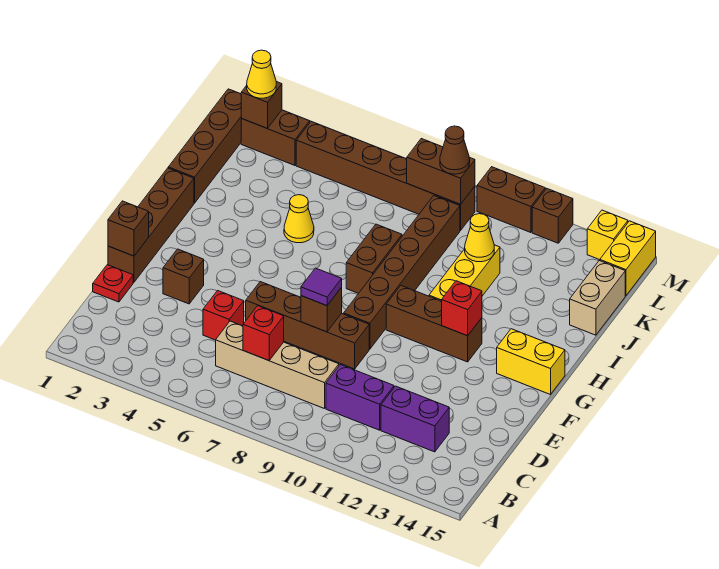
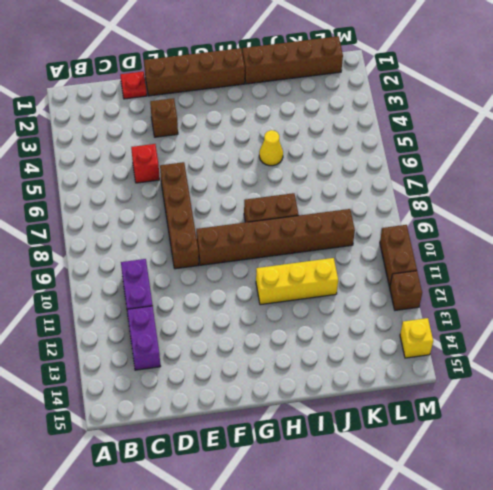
none -> tan brick C6:C9 level 1
none -> brown brick G10:G12 level 1
none -> yellow brick G14:G15 level 1
none -> tan brick J15:K15 level 1

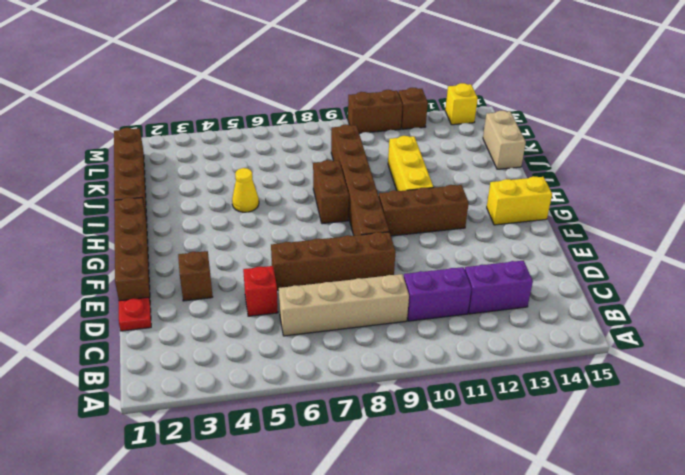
none -> brown brick L2:L3 level 1
none -> brown brick L4:L9 level 1
none -> yellow brick L15:M15 level 1
none -> red brick C7 level 2

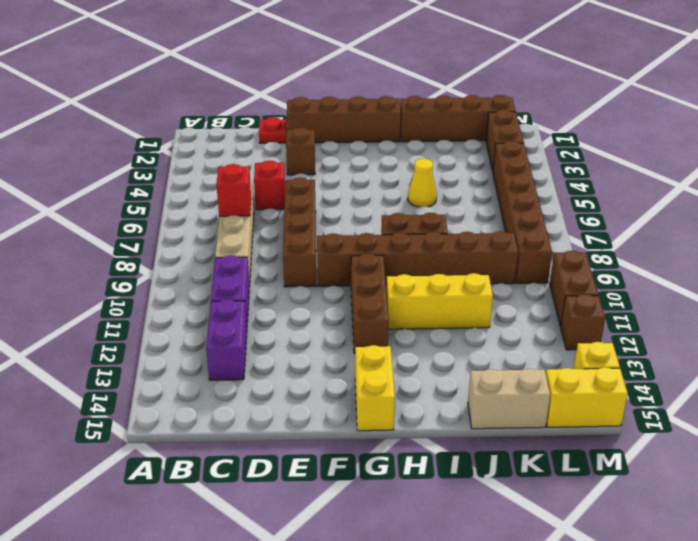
none -> brown brick E1 level 2
none -> brown brick E8 level 2
none -> red brick G12 level 2
none -> yellow cone J11 level 2

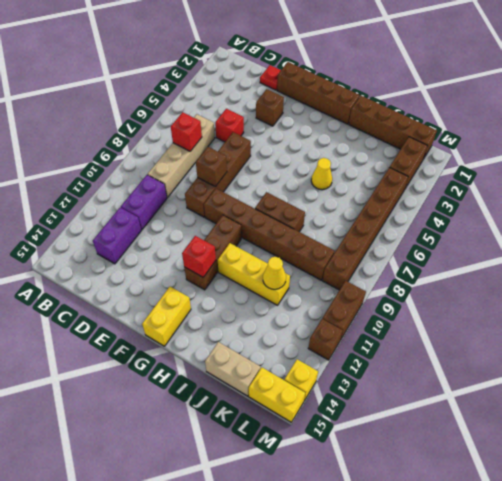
none -> brown brick E1 level 2
none -> brown brick L2 level 2
none -> brown brick L8:L9 level 2
none -> purple tile E8 level 3

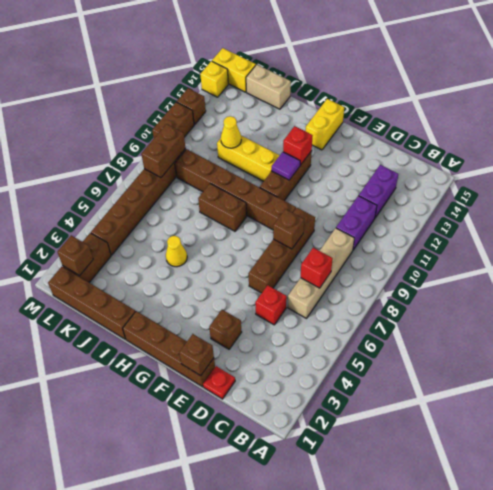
purple tile G11 level 2 -> purple tile E8 level 3
none -> yellow cone L2 level 3
none -> brown cone L9 level 3

